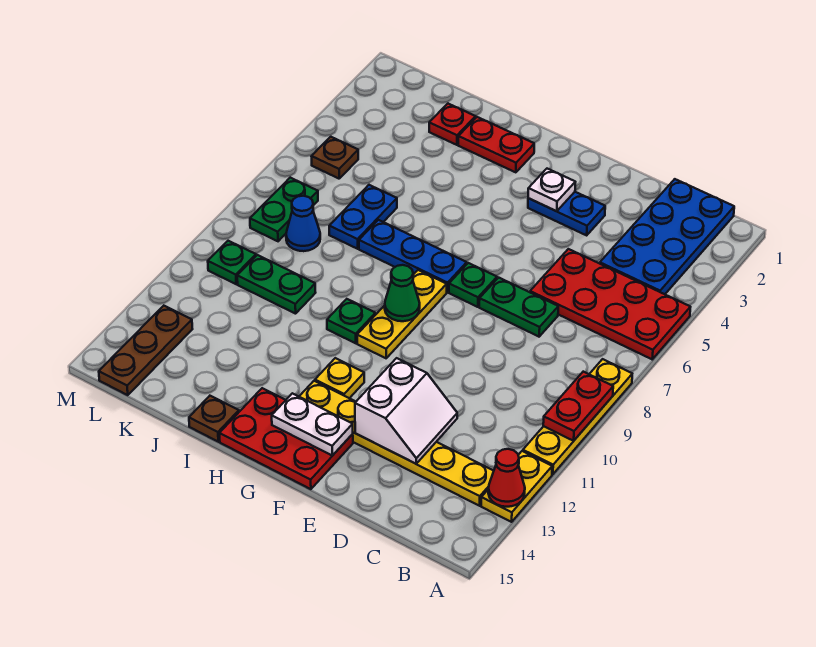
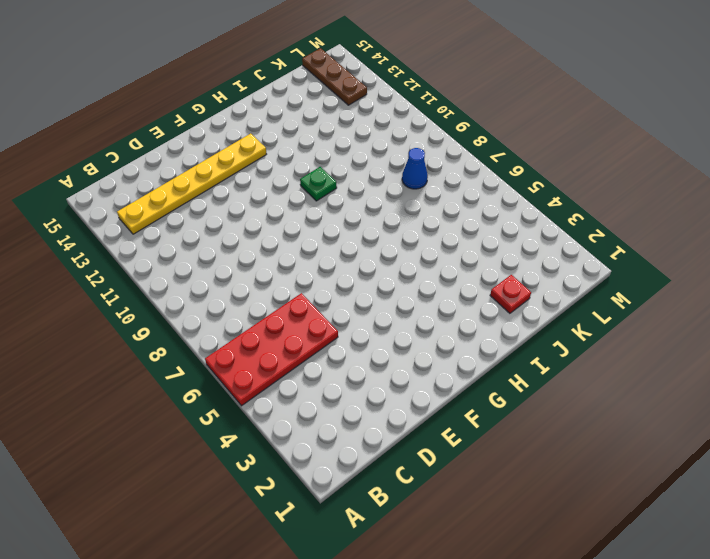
none -> yellow plate A8:A11 level 1
none -> yellow plate A12:A13 level 1
none -> blue plate B1:C4 level 1

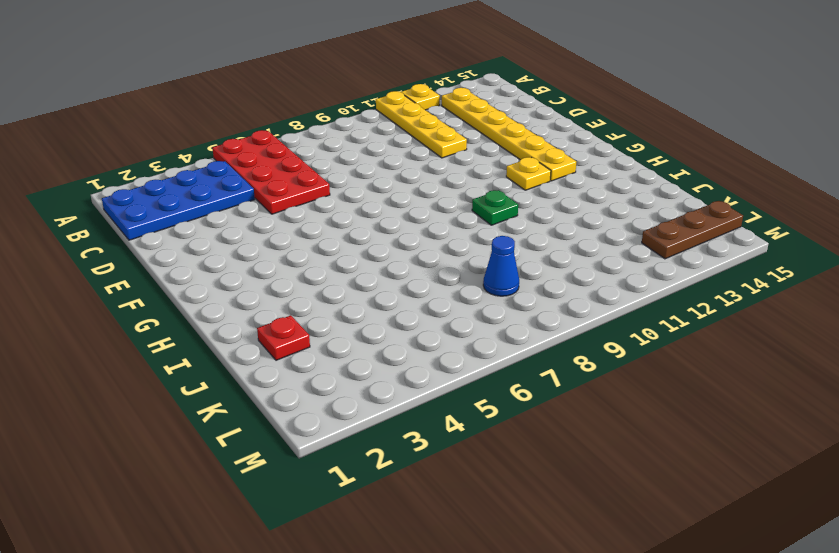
yellow plate A11:D11 level 1 -> yellow plate A8:A11 level 1
yellow plate A12 level 1 -> yellow plate A12:A13 level 1
none -> green plate D7:E7 level 1
none -> blue plate E3:F3 level 1
none -> green plate F7 level 1

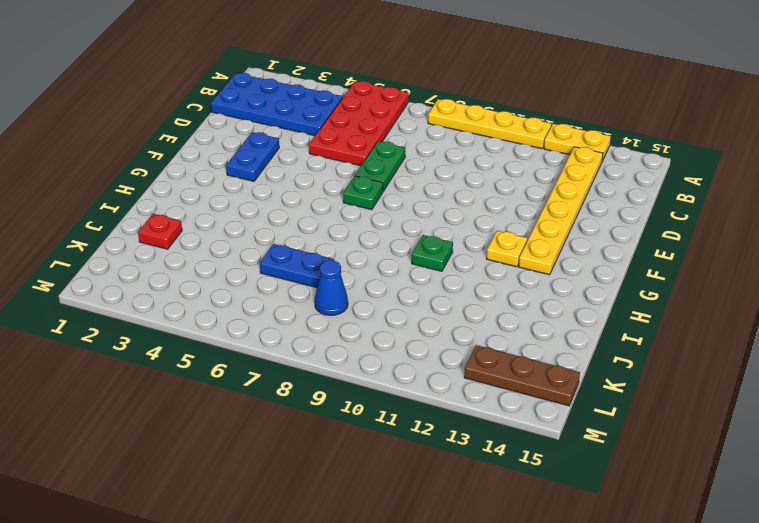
none -> red plate F14:H15 level 1
none -> blue plate G7:I7 level 1
none -> yellow plate G8:G10 level 1

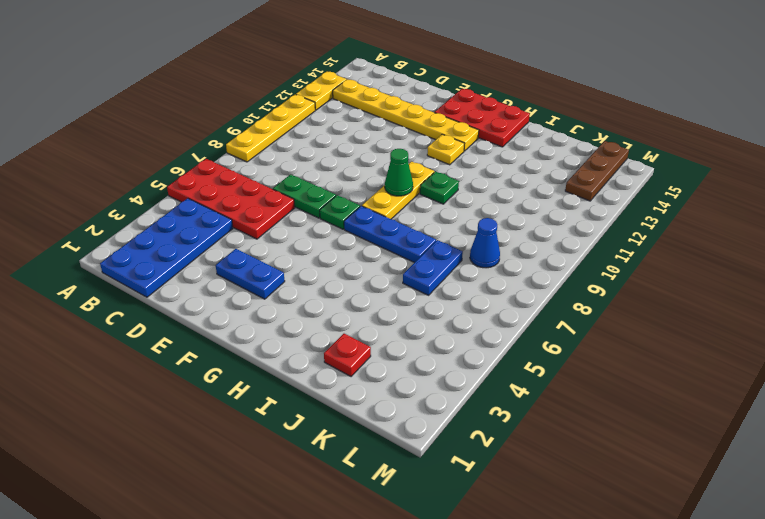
none -> red plate H2:I2 level 1
none -> brown plate I15 level 1
none -> green plate J10:K10 level 1

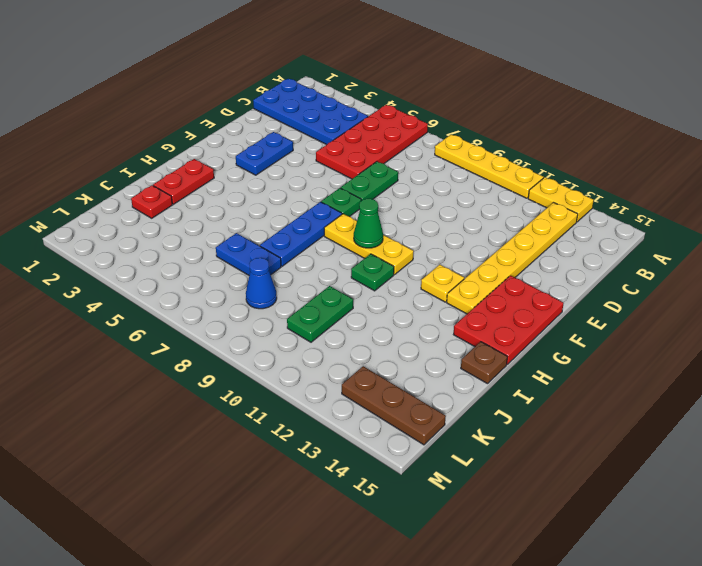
none -> brown plate L5 level 1
none -> green plate L7:L8 level 1
none -> green plate L10 level 1

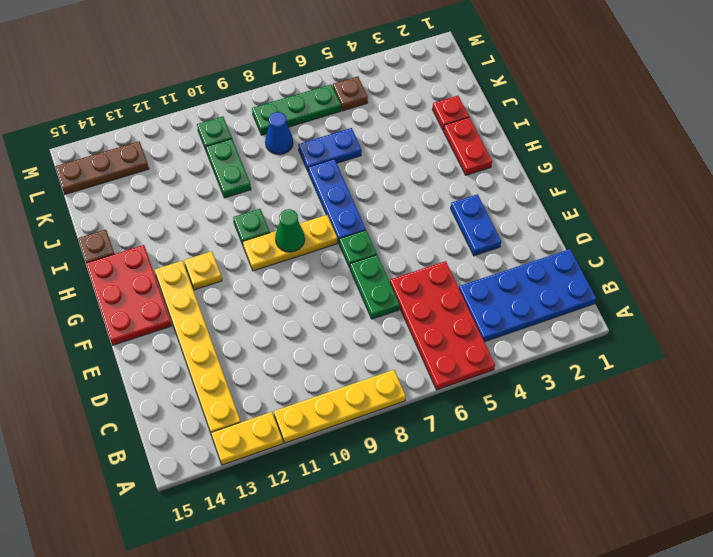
green plate L6:L8 level 1 -> green plate L7:L8 level 1
none -> red plate A9:A10 level 2
none -> red cone A13 level 2
none -> white slope D12:E13 level 2 top E

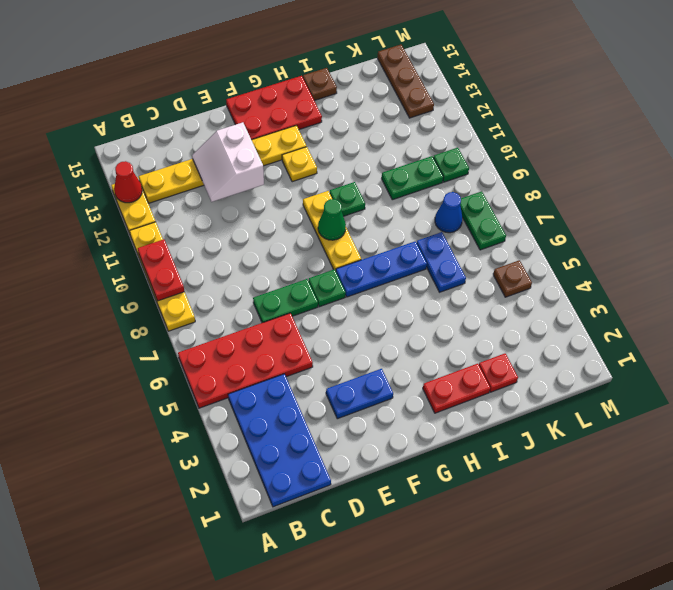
none -> white plate F3 level 2
none -> white plate F14:G14 level 2

